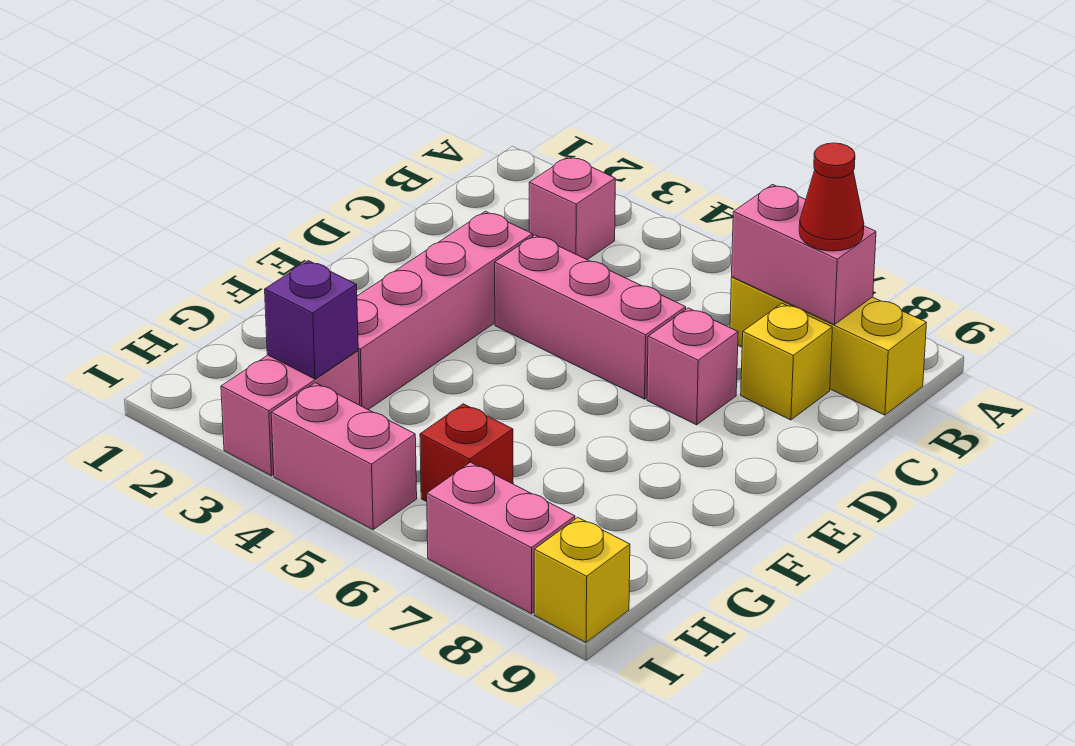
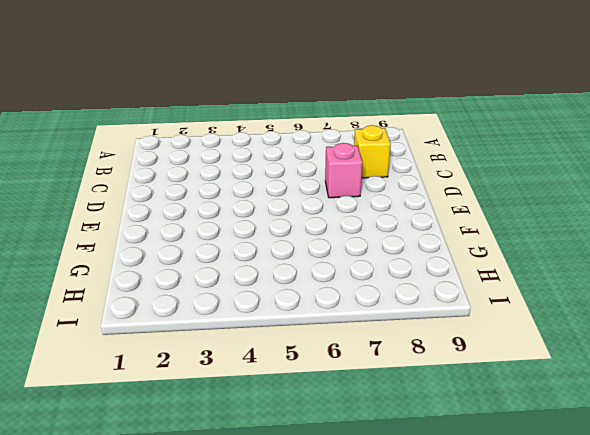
none -> pink brick B3 level 1
none -> yellow brick B7:B9 level 1
none -> pink brick D3:G3 level 1

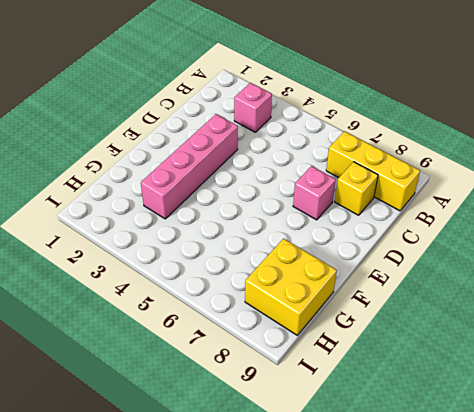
yellow brick G8:H9 level 1 -> none
none -> pink brick D4:D6 level 1
none -> pink brick H3:I3 level 1
none -> red brick H6 level 1

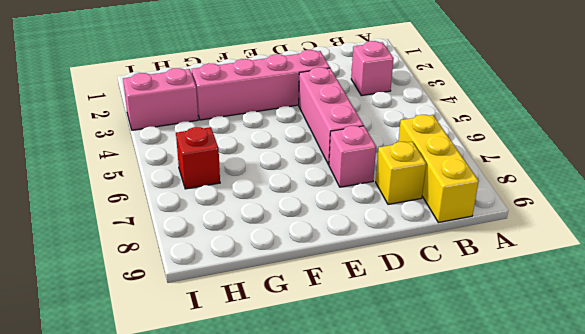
none -> pink brick I4:I5 level 1
none -> pink brick I7:I8 level 1
none -> yellow brick I9 level 1

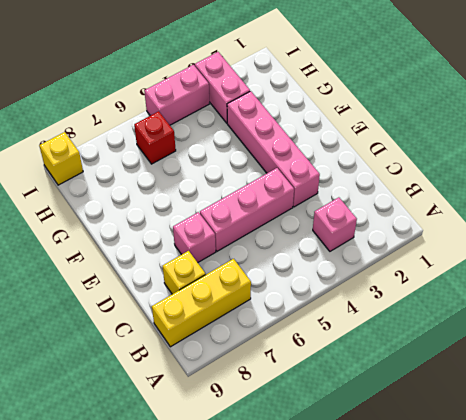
none -> pink brick I7:I8 level 1
none -> pink brick B7:B8 level 2
none -> purple brick H3 level 2

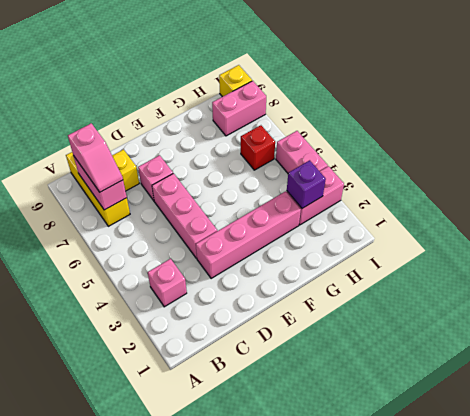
pink slope B7:B8 level 3 top 8 -> red cone B8 level 3
pink brick H8:I8 level 1 -> pink brick I7:I8 level 1

